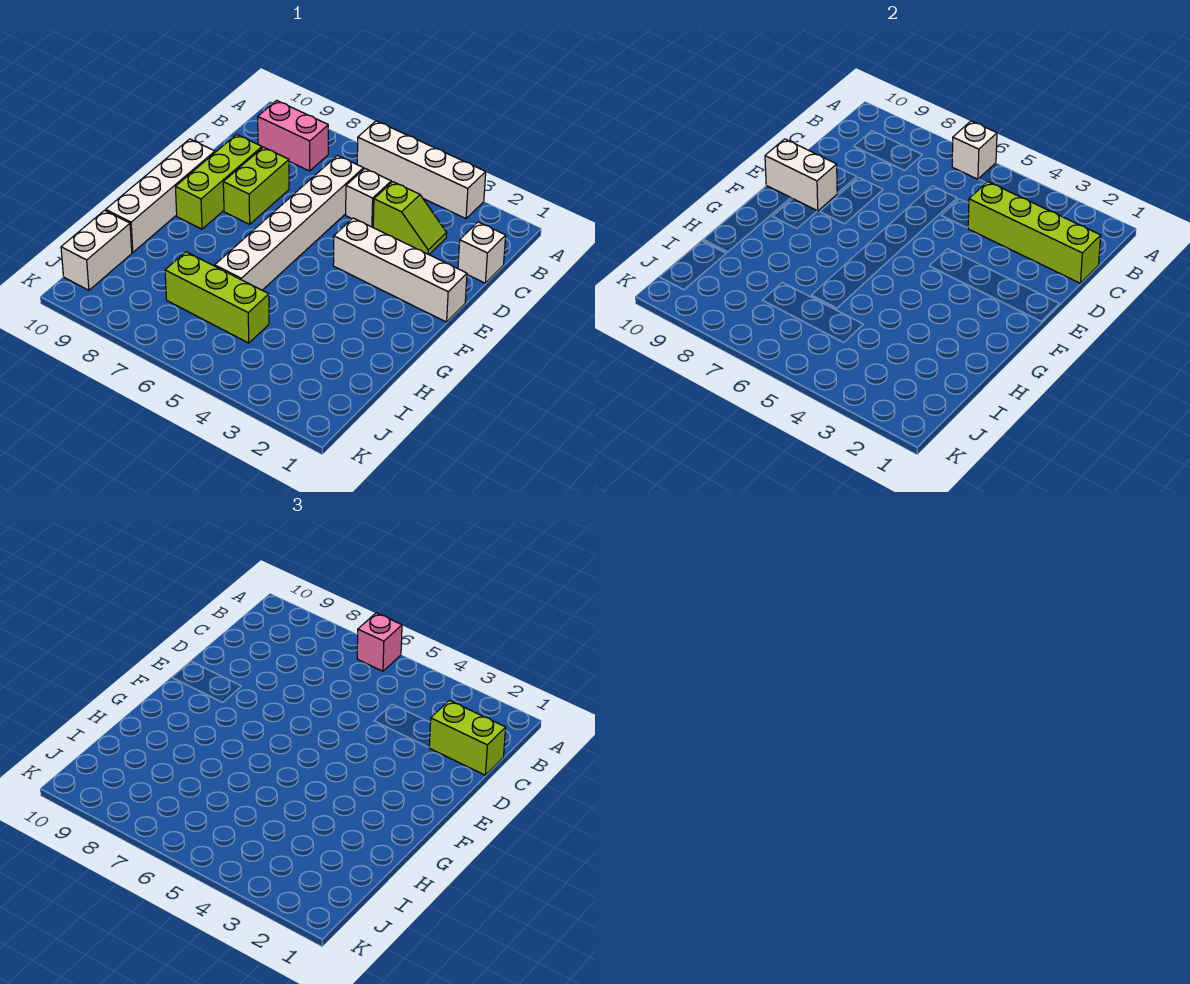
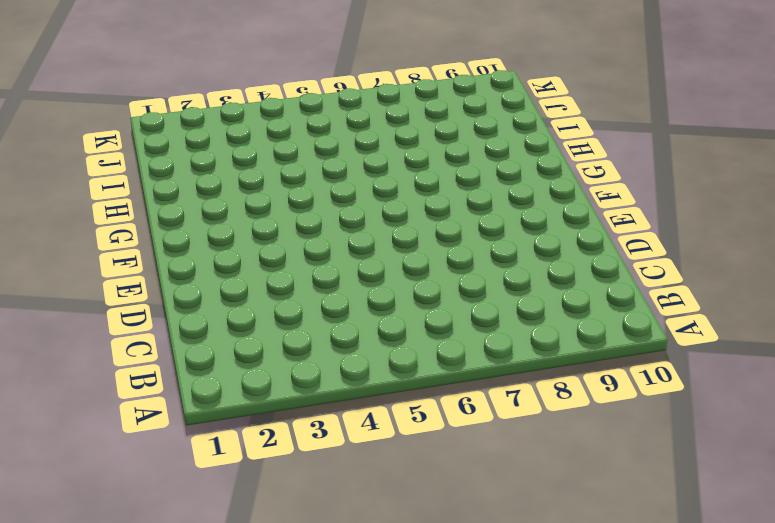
none -> white brick A3:A6 level 1
none -> pink brick B8:B9 level 1
none -> white brick C1 level 1

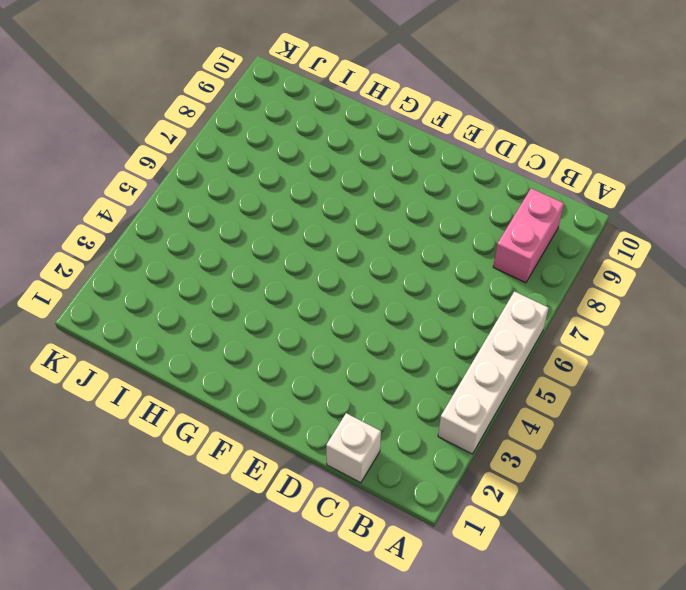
none -> lime slope C3:C4 level 1 top 4
none -> white brick C5 level 1
none -> white brick C6:H6 level 1

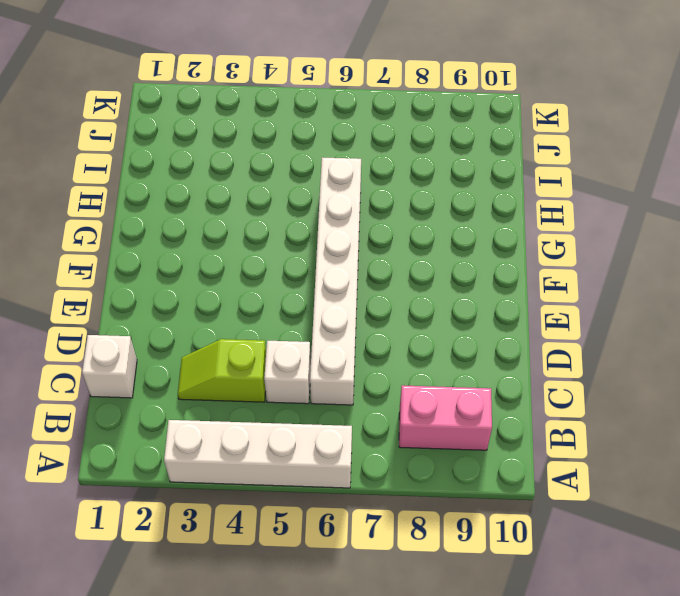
none -> lime brick D8:E8 level 1
none -> lime brick D9:F9 level 1
none -> white brick E1:E4 level 1

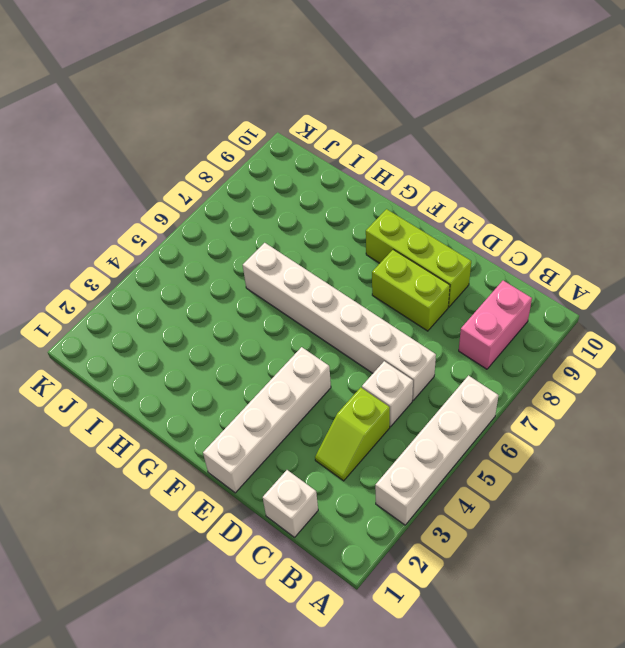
none -> white brick E10:H10 level 1
none -> lime brick I5:I7 level 1
none -> white brick I10:J10 level 1

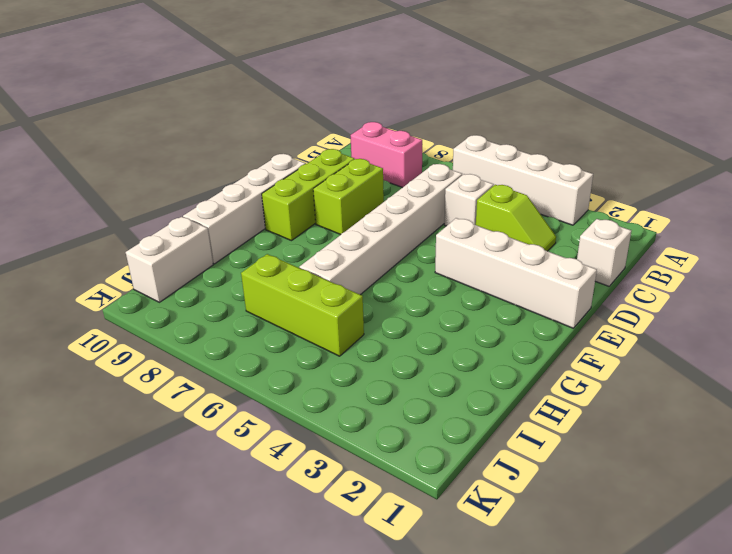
none -> white brick A6 level 2
none -> lime brick C1:C4 level 2
none -> white brick E9:E10 level 2

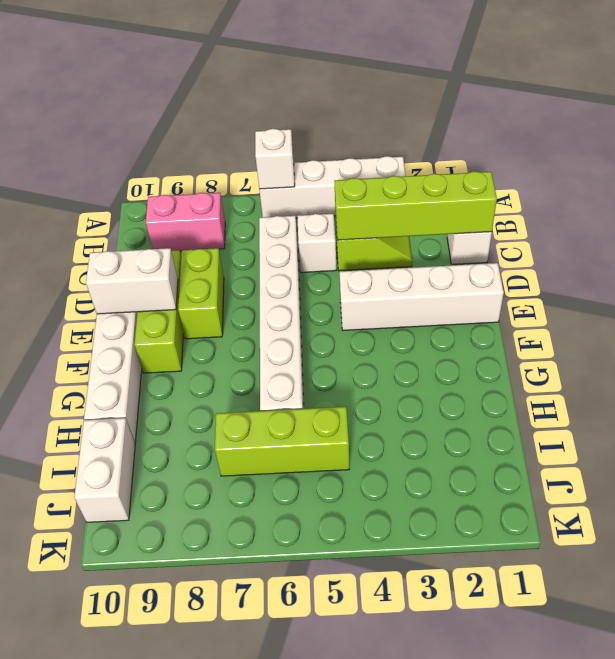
none -> pink brick A6 level 3
none -> lime brick C1:C2 level 3

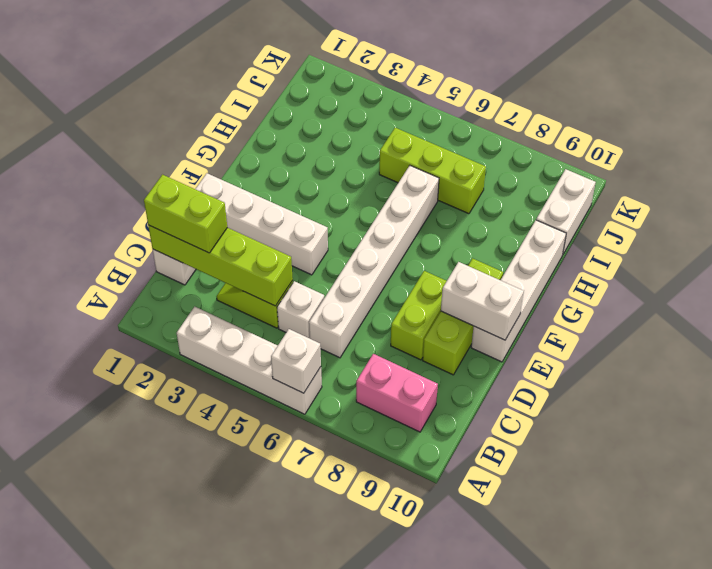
none -> pink brick A6 level 3

